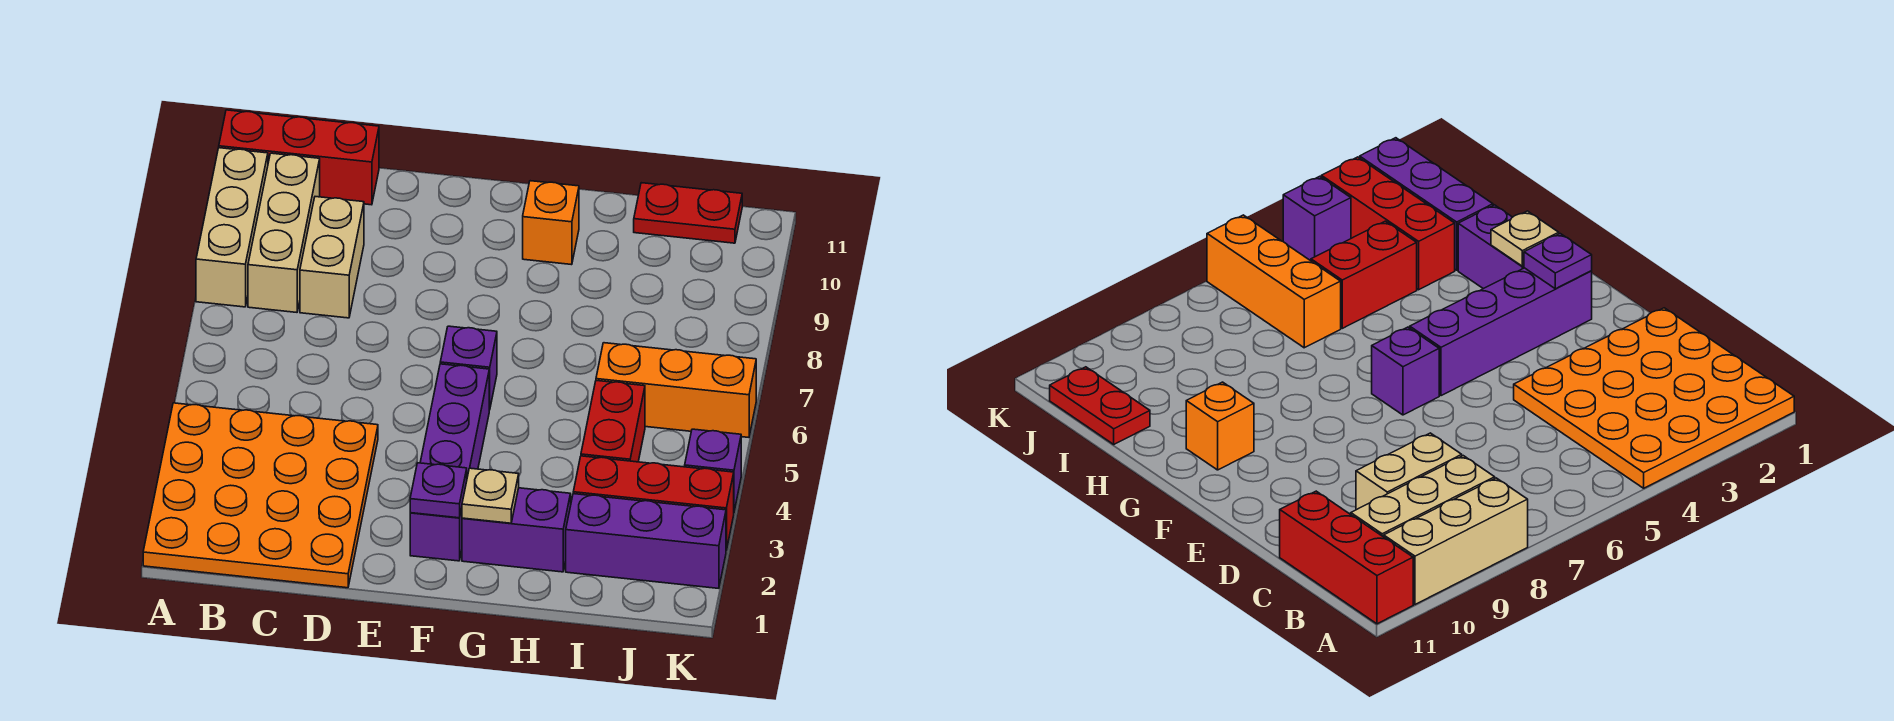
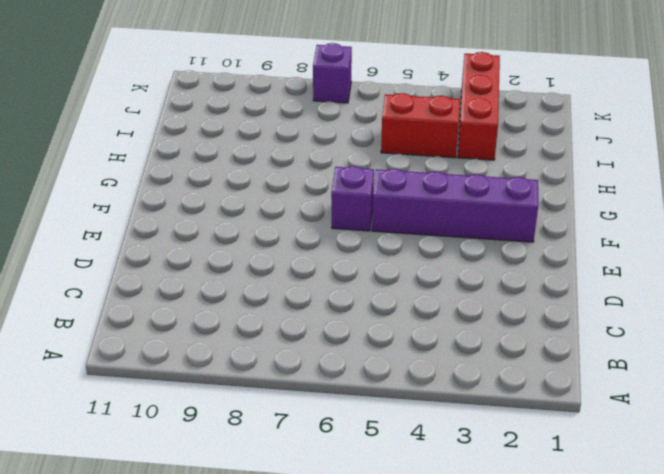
purple brick K7 level 1 -> purple brick K4 level 1
none -> orange plate A1:D4 level 1
none -> tan brick A8:A10 level 1
none -> red brick A11:C11 level 1

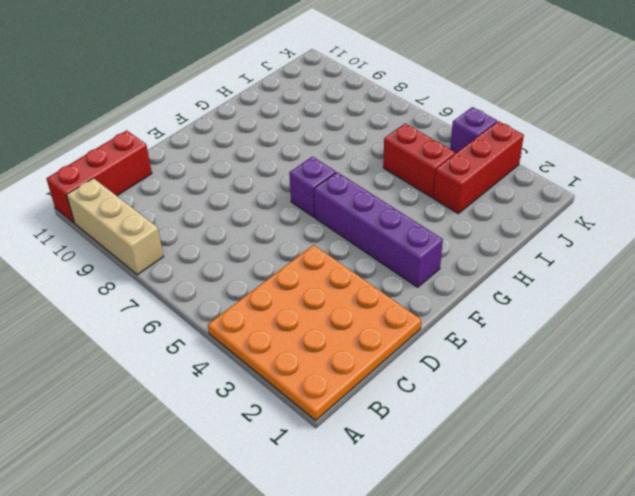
none -> tan brick B8:B10 level 1
none -> tan brick C8:C9 level 1
none -> purple brick G2:H2 level 1

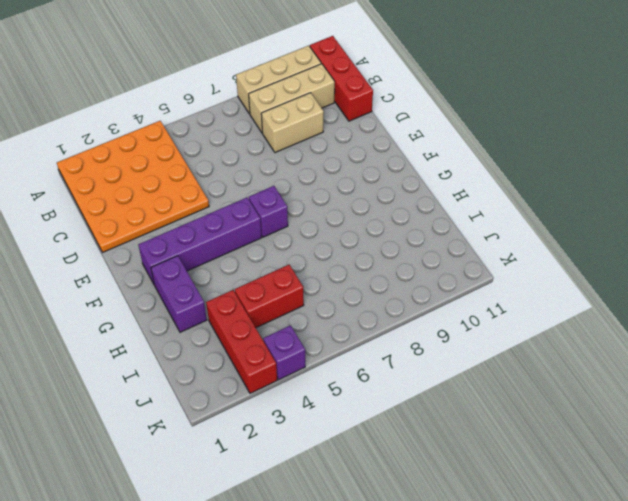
none -> orange brick G10 level 1
none -> purple brick I2:K2 level 1
none -> orange brick I6:K6 level 1

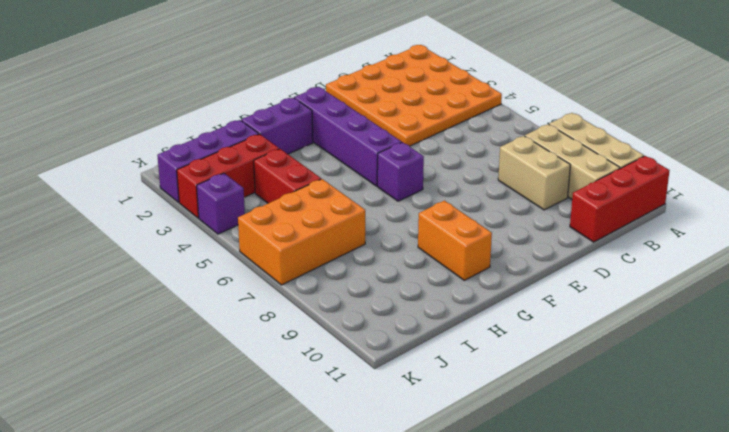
orange brick G9:G10 level 1 -> orange brick G10 level 1
orange brick I6:K7 level 1 -> orange brick I6:K6 level 1
none -> red plate I11:J11 level 1
none -> purple plate F2 level 2
none -> tan plate G2 level 2

